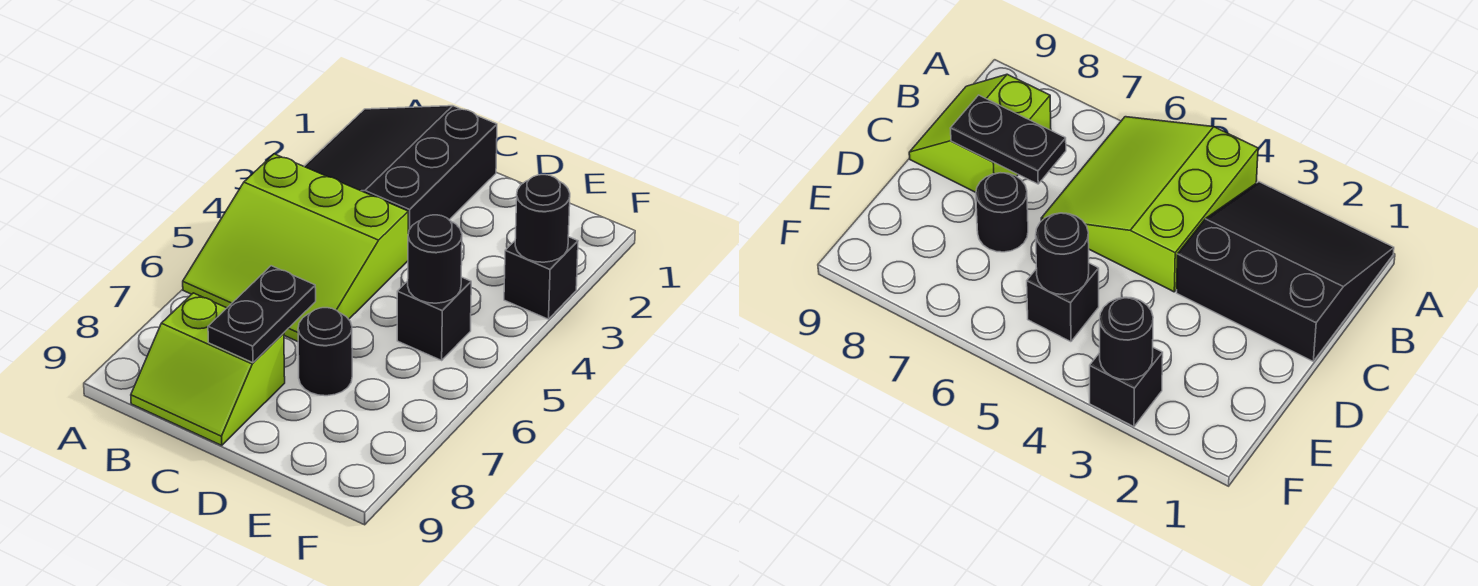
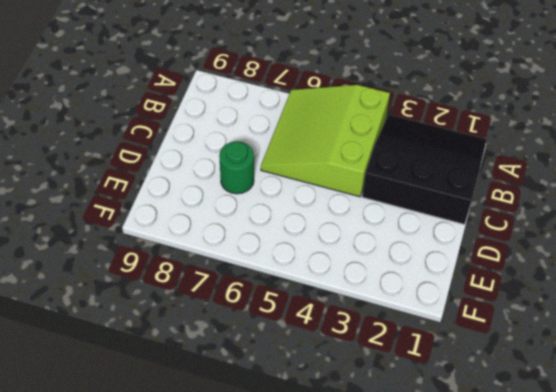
green round brick D7 level 1 -> black round brick D7 level 1
none -> lime slope B8:C9 level 1 top 8
none -> black brick E5 level 1

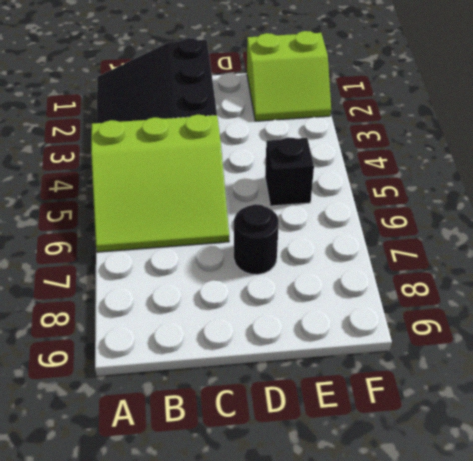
lime slope E1:F2 level 1 top 1 -> lime slope B8:C9 level 1 top 8
none -> black brick F3 level 1
none -> black plate C7:C8 level 2

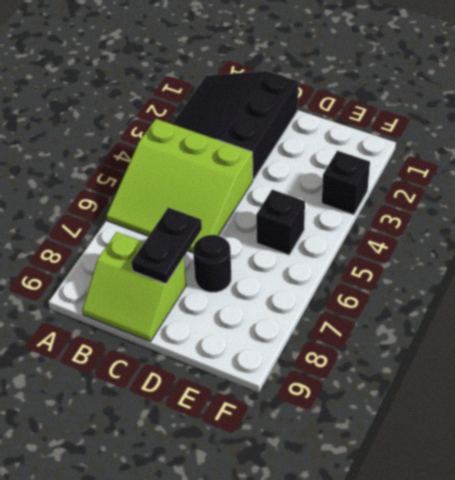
none -> black round brick E5 level 2
none -> black round brick F3 level 2

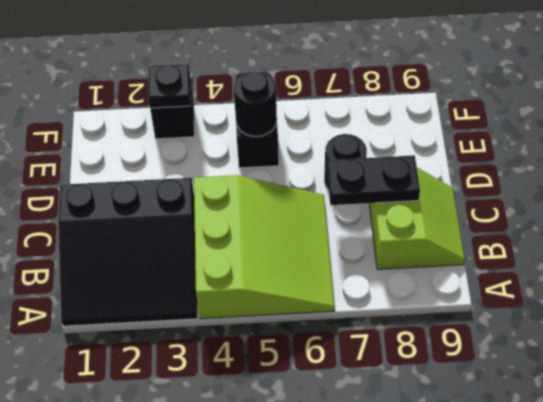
black plate F3 level 2 -> black round brick F3 level 2

